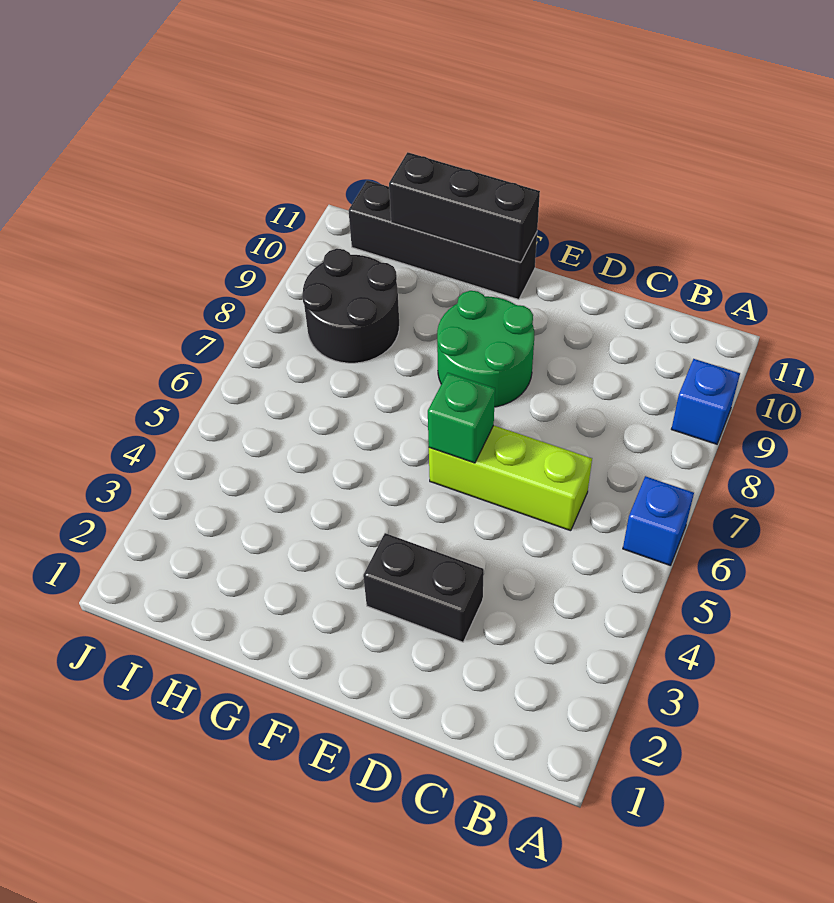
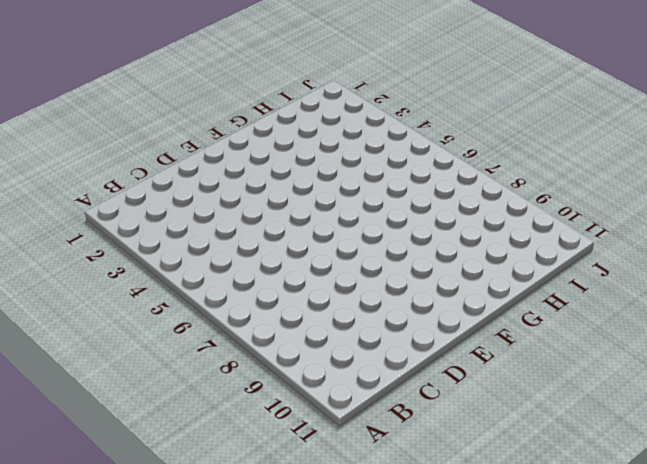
none -> blue brick A6 level 1
none -> blue brick A9 level 1

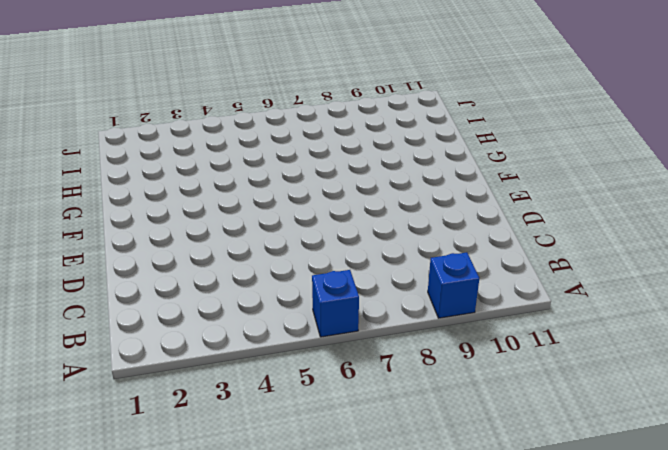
none -> lime brick C6:E6 level 1
none -> black brick D3:E3 level 1

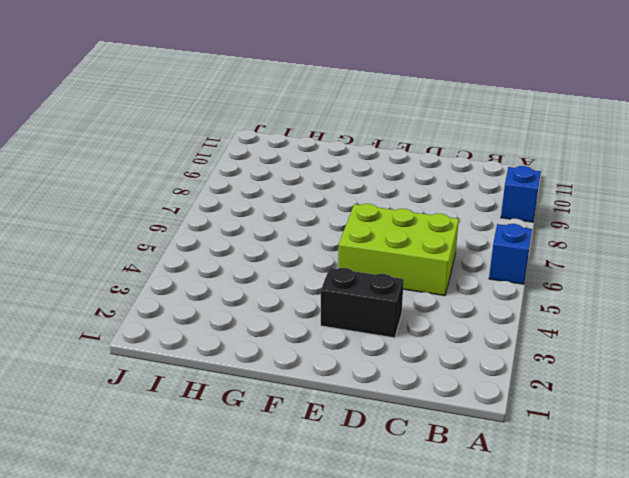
lime brick C5:E6 level 1 -> lime brick C6:E6 level 1
none -> green round brick E8:F9 level 1
none -> black brick F11:I11 level 1

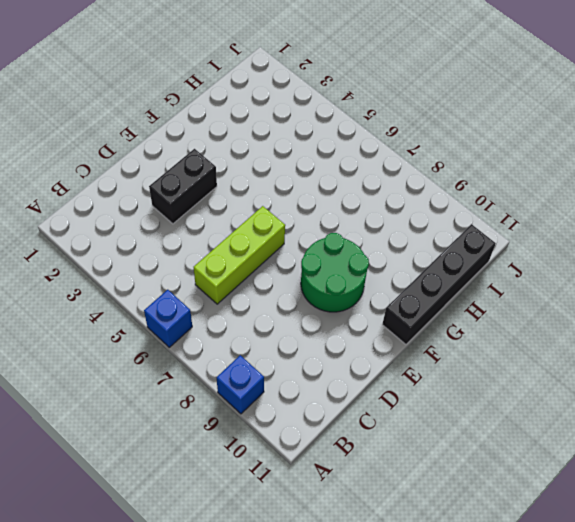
none -> black round brick H8:I9 level 1
none -> green brick E6 level 2

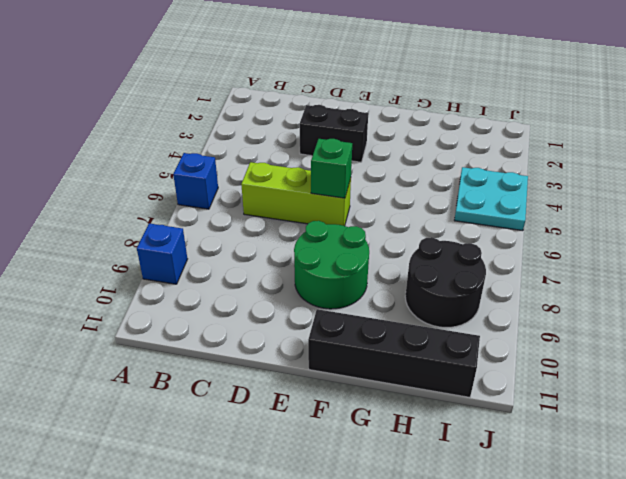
cyan plate I4:J5 level 1 -> none
none -> black brick F11:H11 level 2

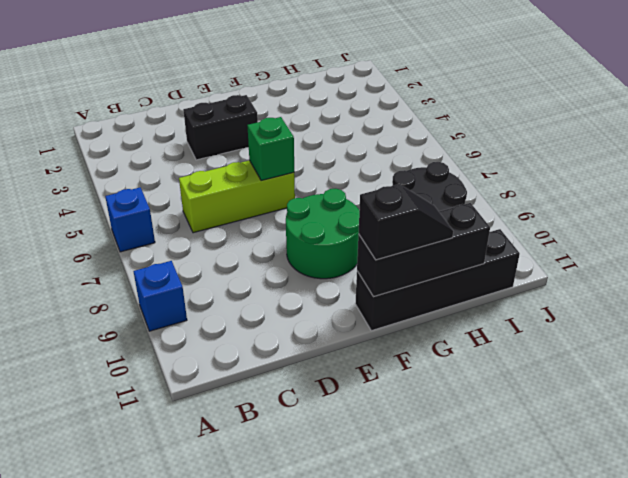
black slope F11:G11 level 3 top F -> none

